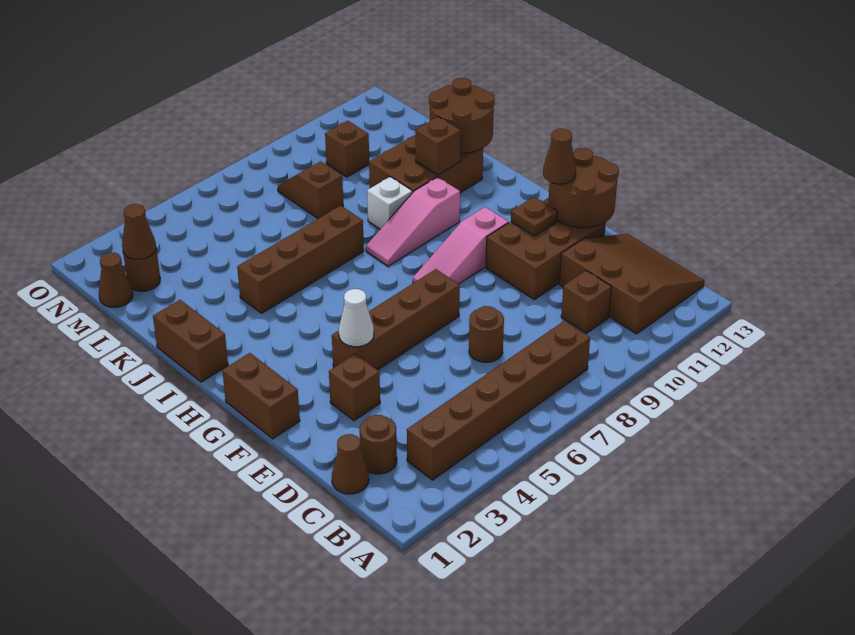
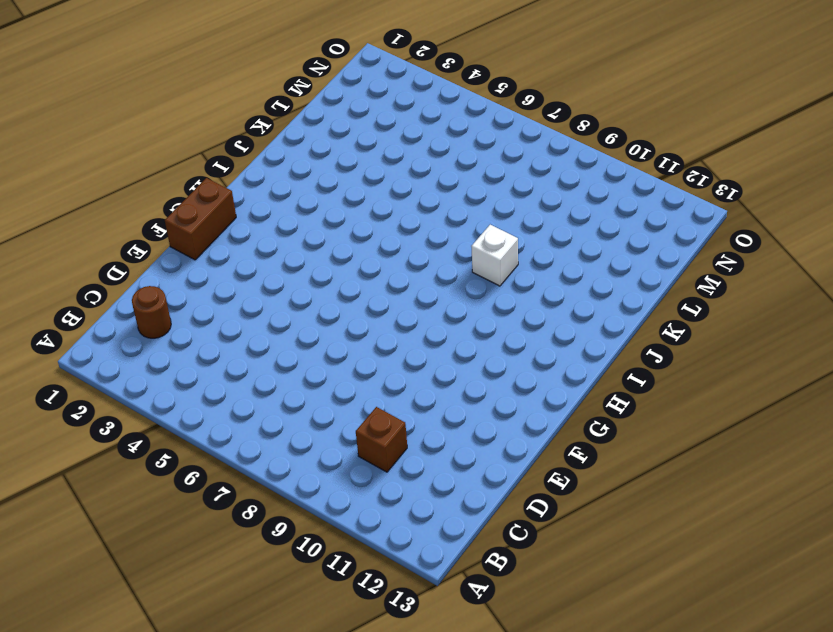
none -> brown brick B3:B8 level 1
none -> brown slope B11:D13 level 1 top 11
none -> brown cone C1 level 1

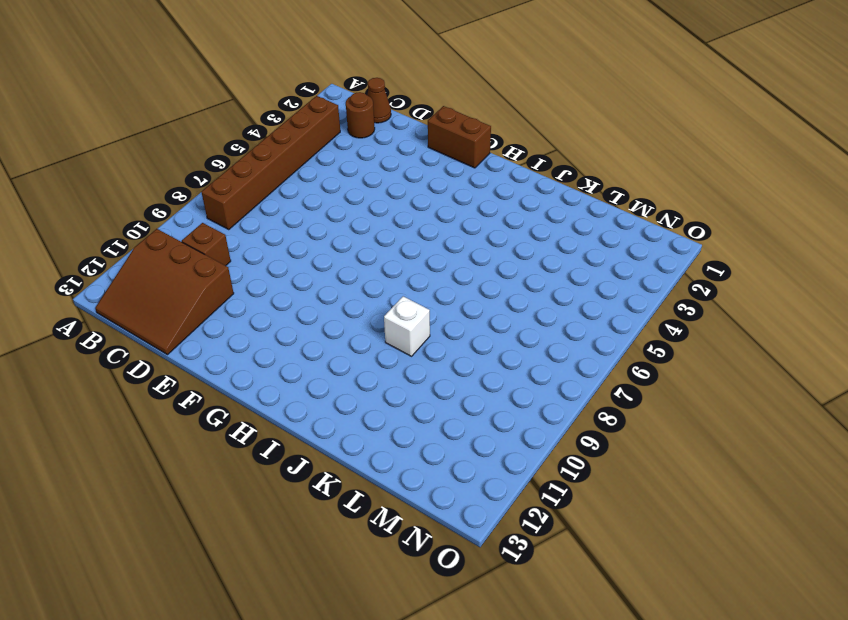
none -> brown round brick D7 level 1
none -> brown brick E3 level 1
none -> brown brick E10:F12 level 1

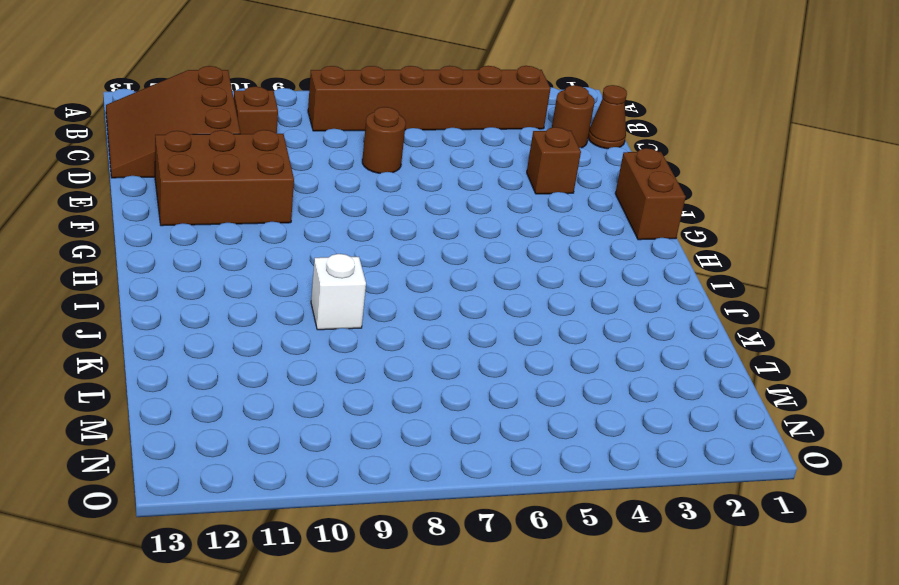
none -> brown brick F4:F7 level 1
none -> pink slope G8:G10 level 1 top 10
none -> brown brick I1:J1 level 1

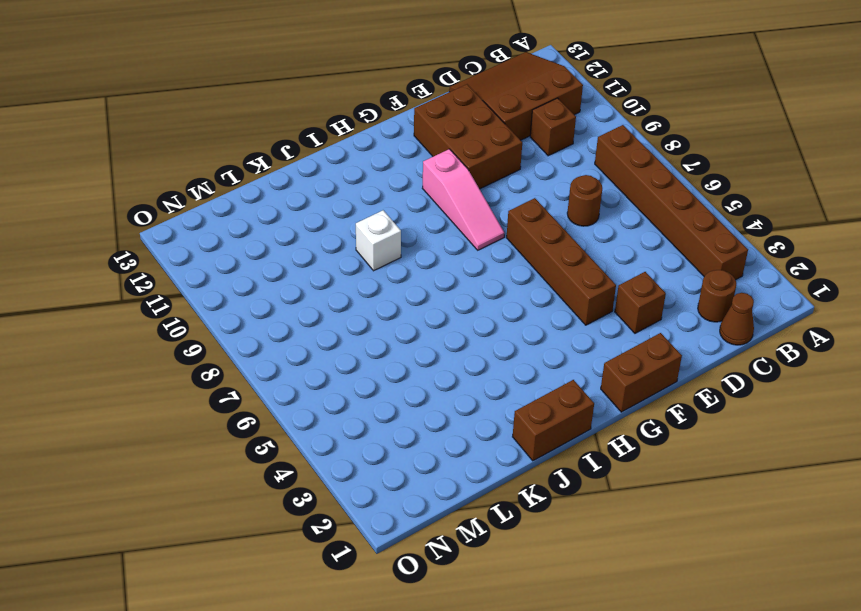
none -> pink slope I8:I10 level 1 top 10
none -> brown brick J4:J7 level 1
none -> brown brick J10:K12 level 1

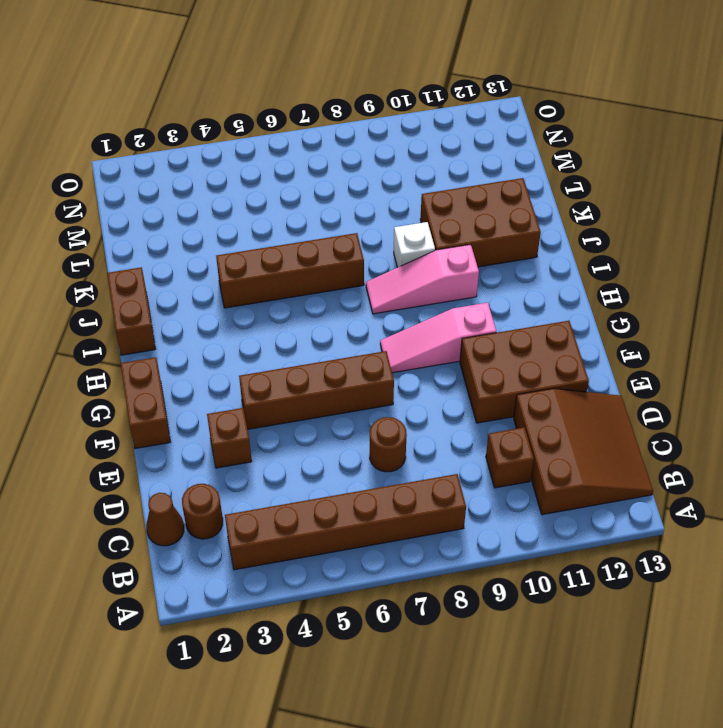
none -> brown slope L8:M8 level 1 top L
none -> brown cone M1 level 1
none -> brown round brick M2 level 1

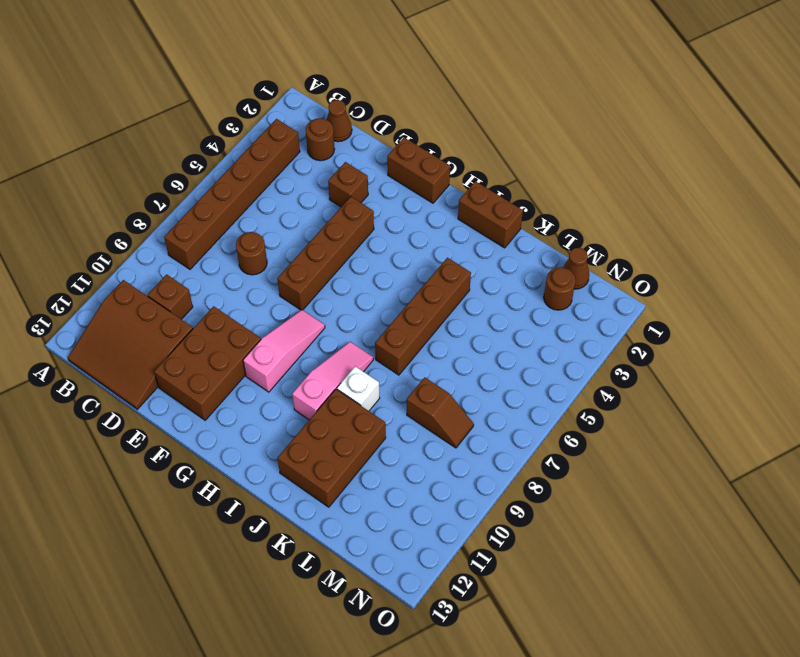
none -> brown brick M10 level 1
none -> brown round brick E12:F13 level 2
none -> white cone F4 level 2

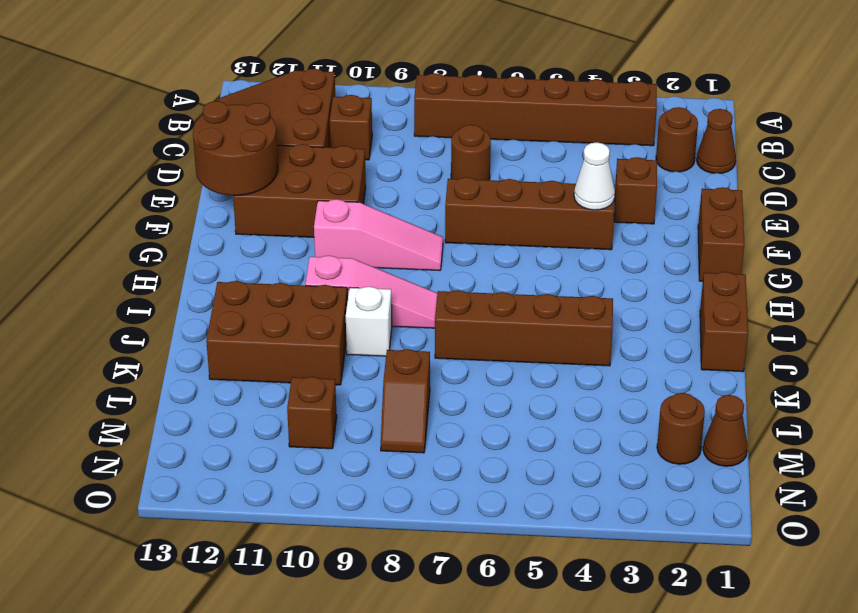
none -> brown plate F11 level 2
none -> brown brick J11 level 2
none -> brown round brick J12:K13 level 2

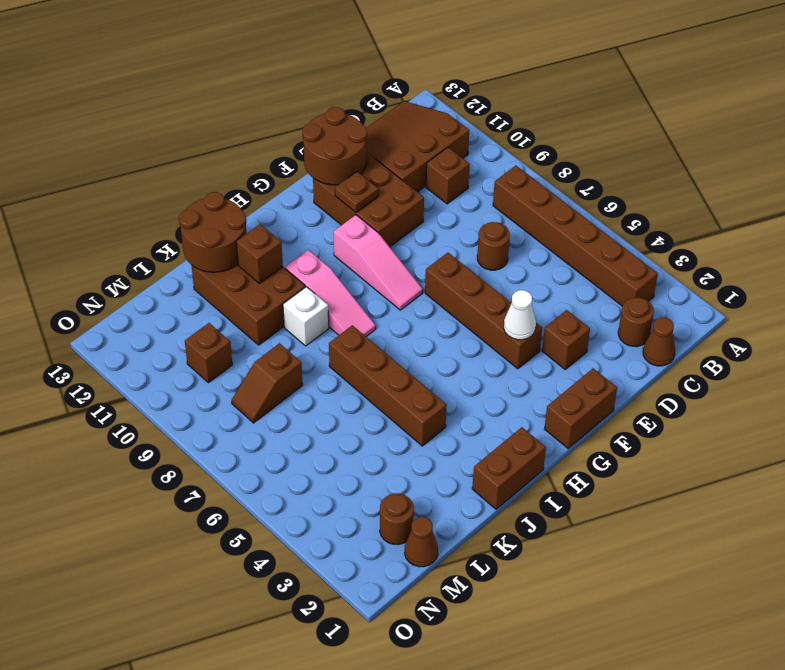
none -> brown cone M2 level 2
none -> brown cone F12 level 3

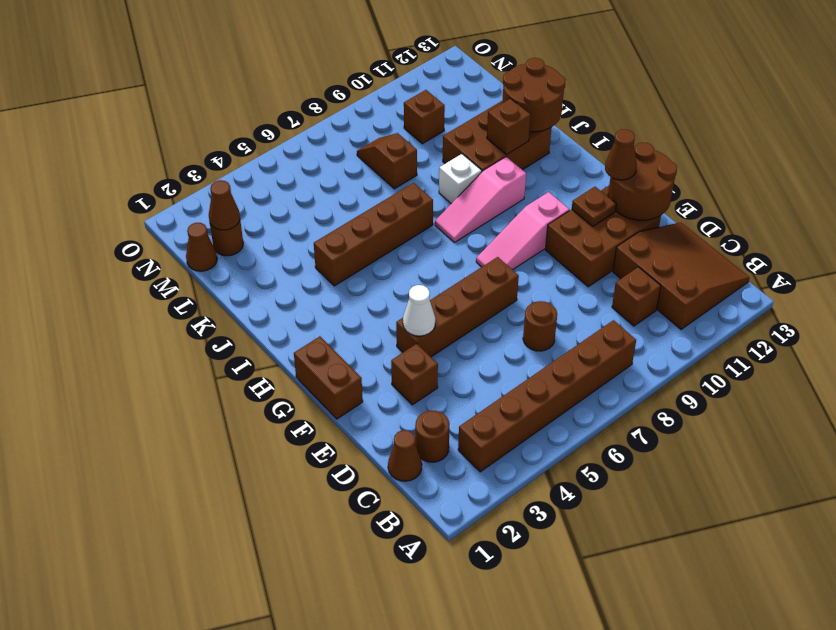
none -> brown brick I1:J1 level 1

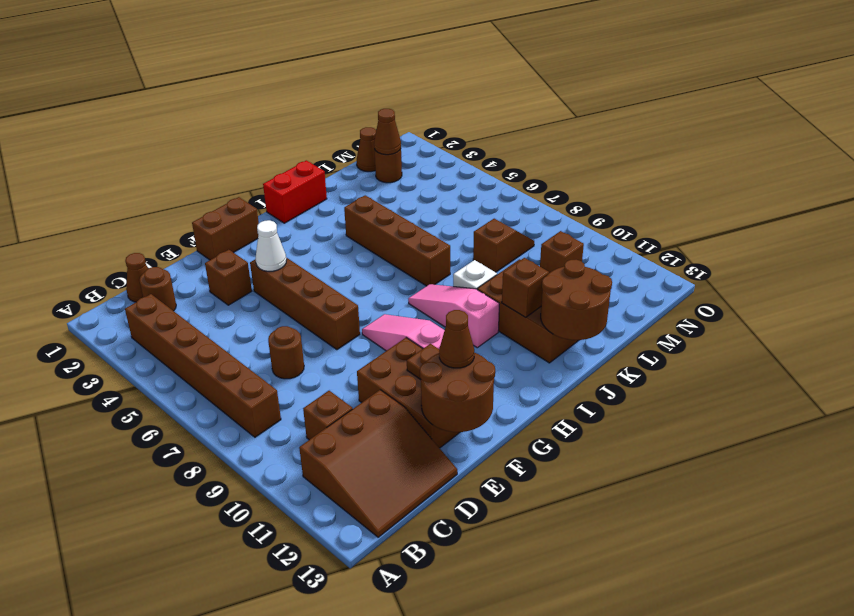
red brick I1:J1 level 1 -> brown brick I1:J1 level 1

